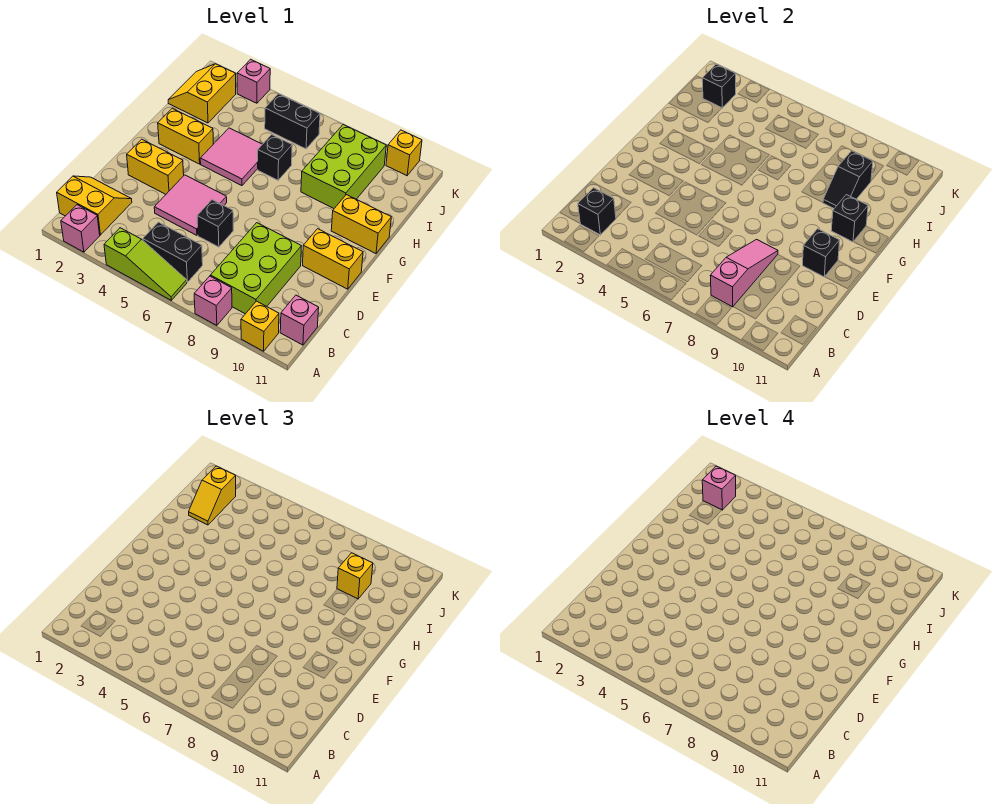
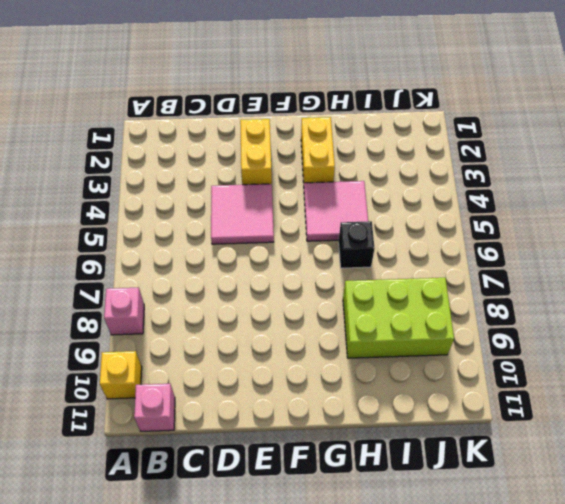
none -> pink brick A2 level 1
none -> lime slope A4:A6 level 1 top 4
none -> yellow slope B1:C2 level 1 top B
none -> black brick B5:B6 level 1

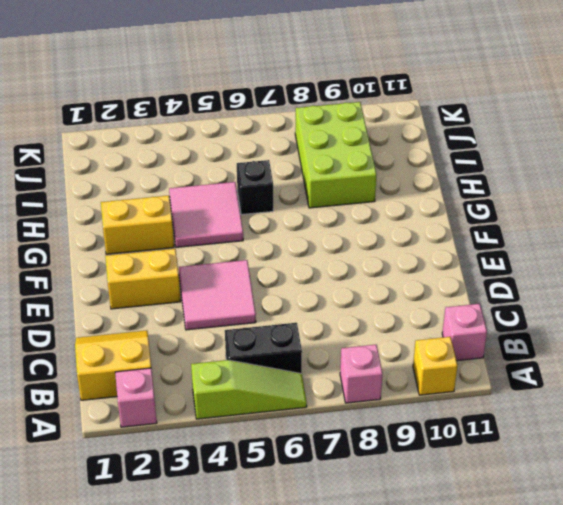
none -> lime brick B8:D9 level 1
none -> black brick D6 level 1
none -> yellow brick E10:E11 level 1
none -> yellow brick G10:G11 level 1

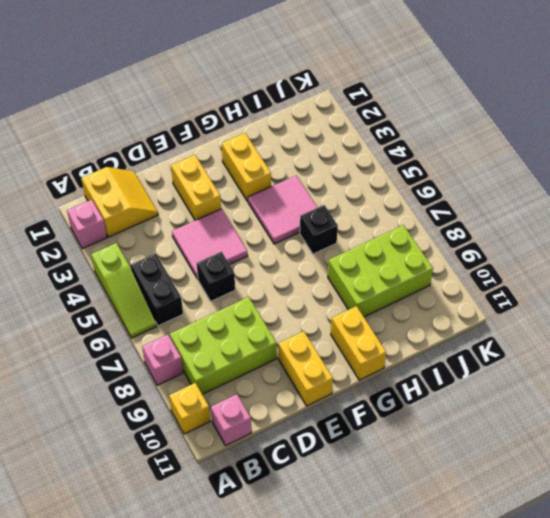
none -> yellow slope I1:J2 level 1 top 2
none -> black brick J5:J6 level 1
none -> pink brick K3 level 1
none -> yellow brick K10 level 1

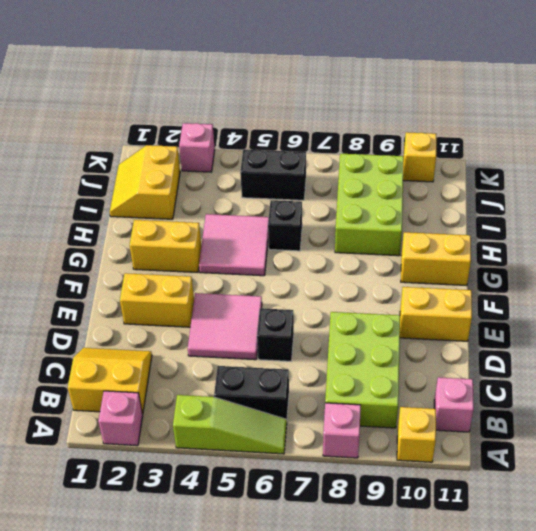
none -> black brick B2 level 2
none -> pink slope B8:D8 level 2 top B
none -> black brick E10 level 2
none -> black brick G10 level 2

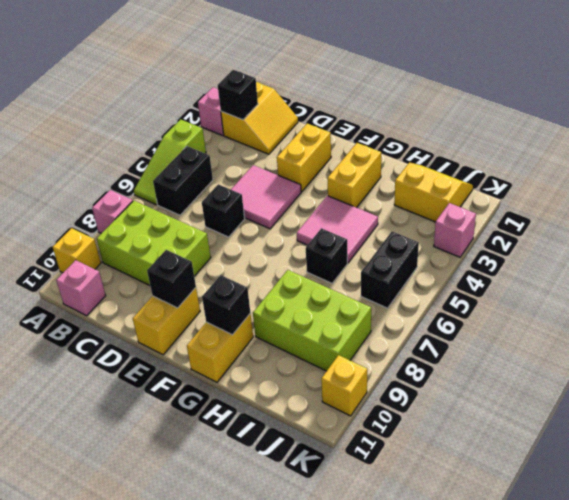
none -> pink slope B8:D8 level 2 top B
none -> black slope H9:I9 level 2 top I
none -> black brick J2 level 2
none -> yellow slope I2:J2 level 3 top J

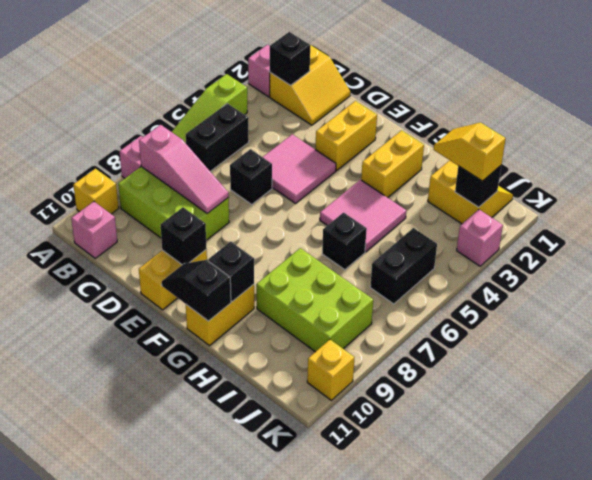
black slope F11:G11 level 2 top G -> black slope H9:I9 level 2 top I
none -> yellow brick I9 level 3
none -> pink brick J2 level 4

